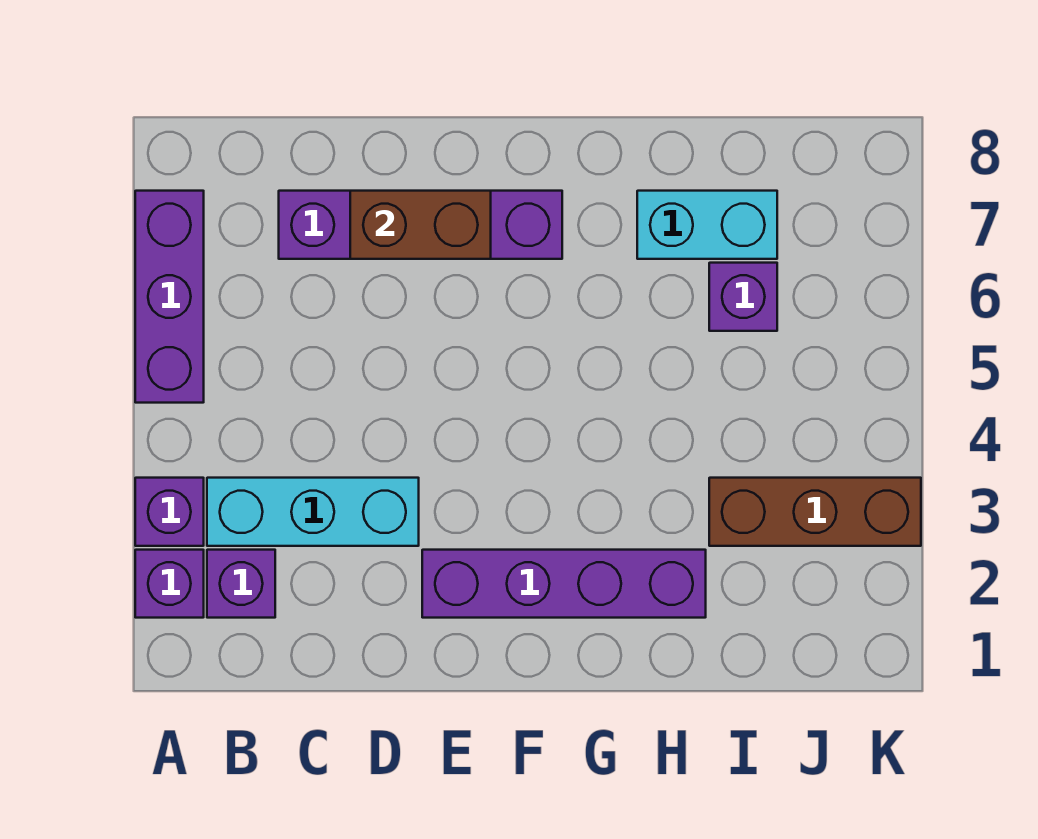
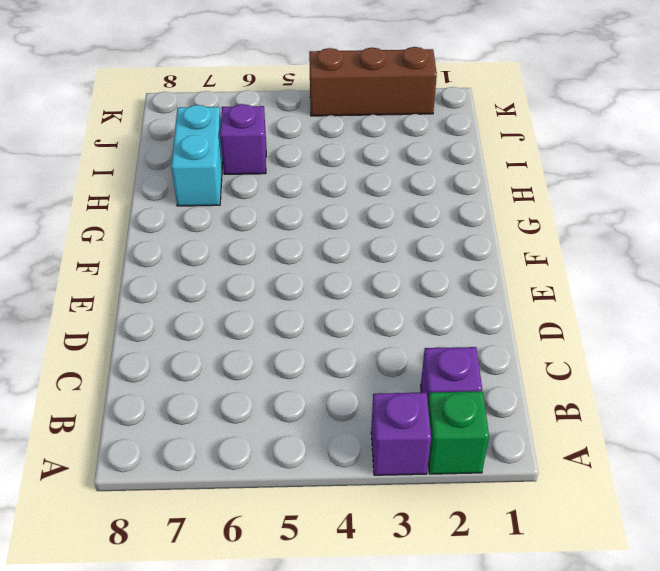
green brick A2 level 1 -> purple brick A2 level 1
brown brick K2:K4 level 1 -> brown brick I3:K3 level 1
none -> purple brick A5:A7 level 1
none -> cyan brick B3:D3 level 1

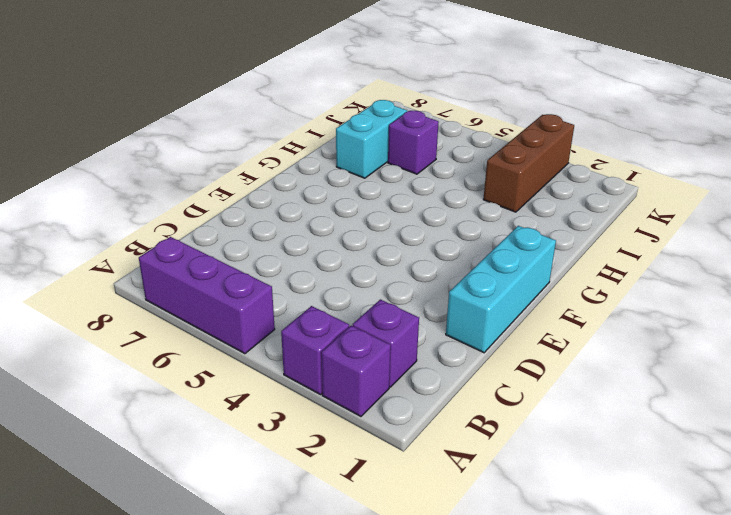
cyan brick D1:F1 level 1 -> cyan brick B3:D3 level 1
none -> purple brick C7:F7 level 1
none -> purple brick E2:H2 level 1

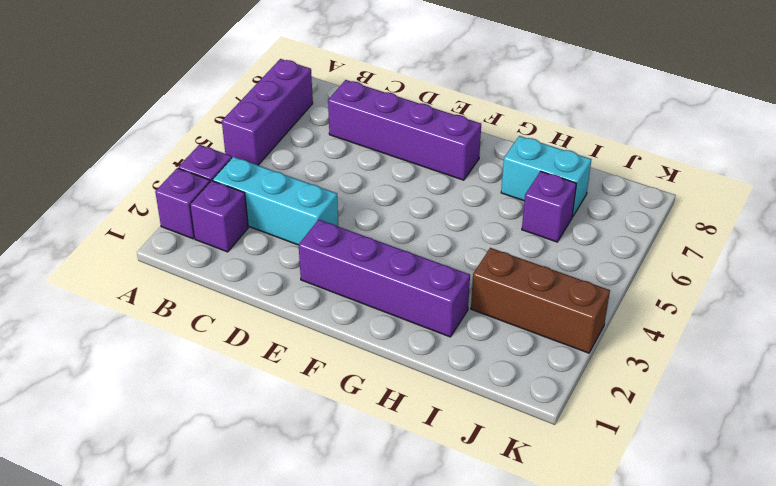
none -> brown brick D7:E7 level 2

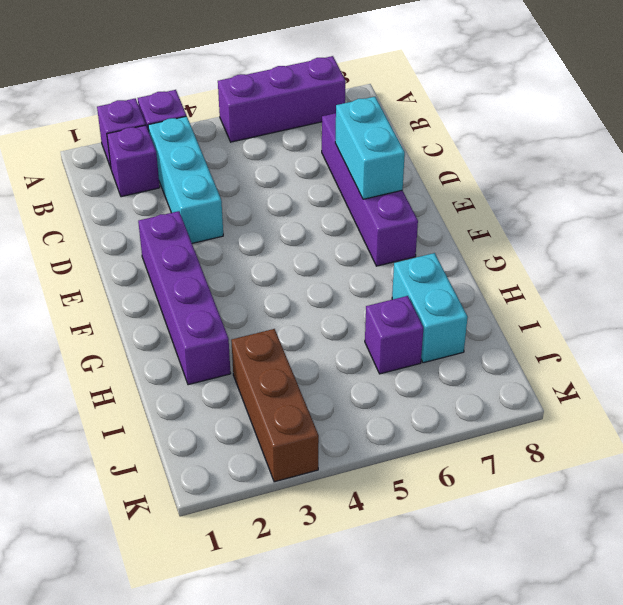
cyan brick D7:E7 level 2 -> brown brick D7:E7 level 2

